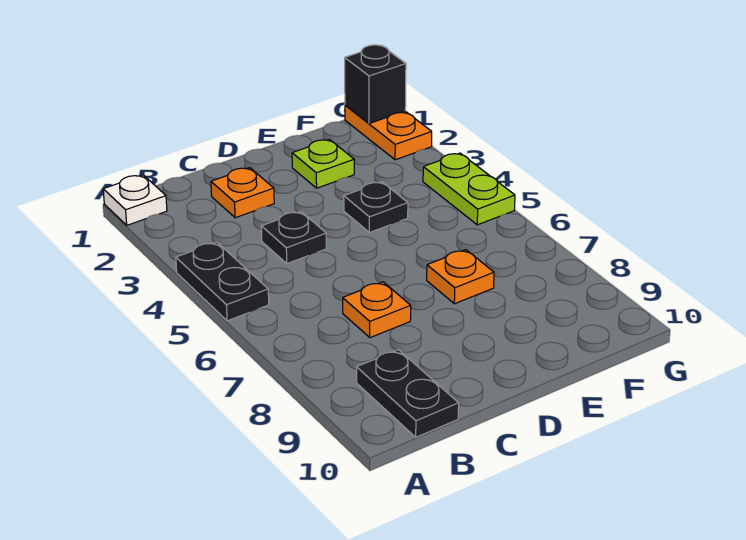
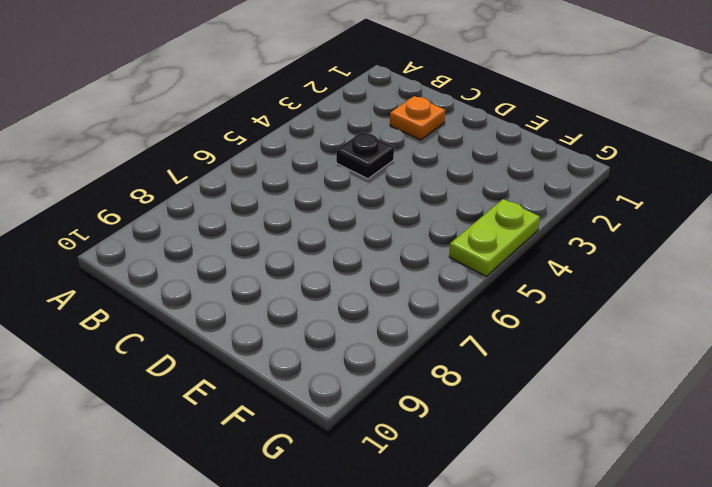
none -> white plate A1 level 1
none -> black plate A4:A5 level 1
none -> black plate B9:B10 level 1

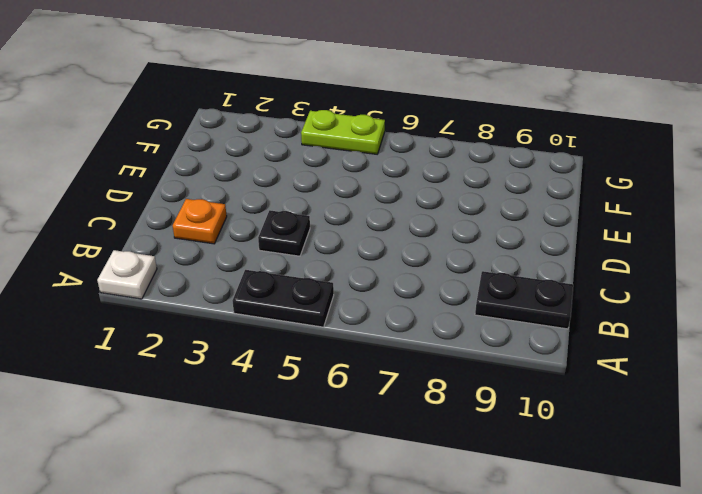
none -> orange plate C7 level 1
none -> lime plate E2 level 1
none -> black plate E4 level 1

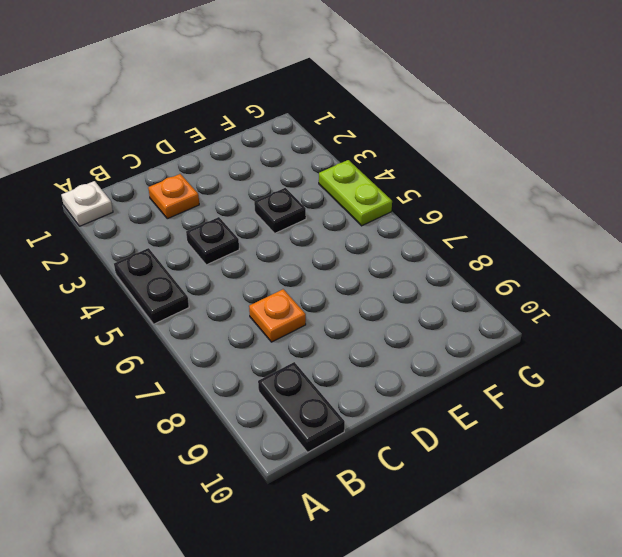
none -> lime plate E2 level 1
none -> orange plate E7 level 1
none -> orange plate G1:G2 level 1

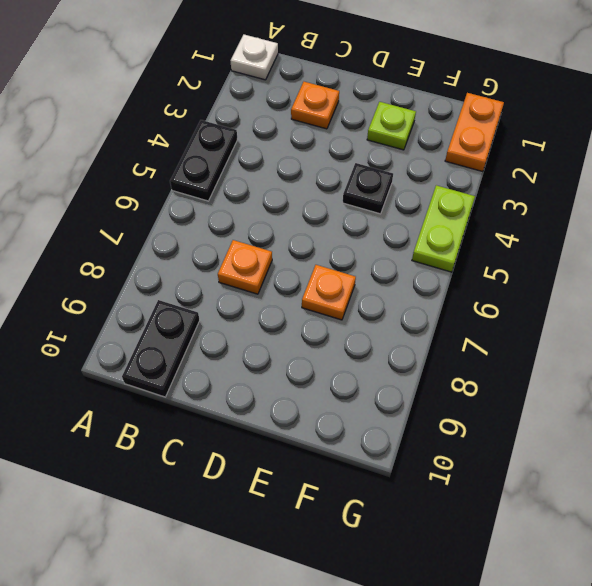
none -> black plate C4 level 1
none -> black brick G1 level 2

